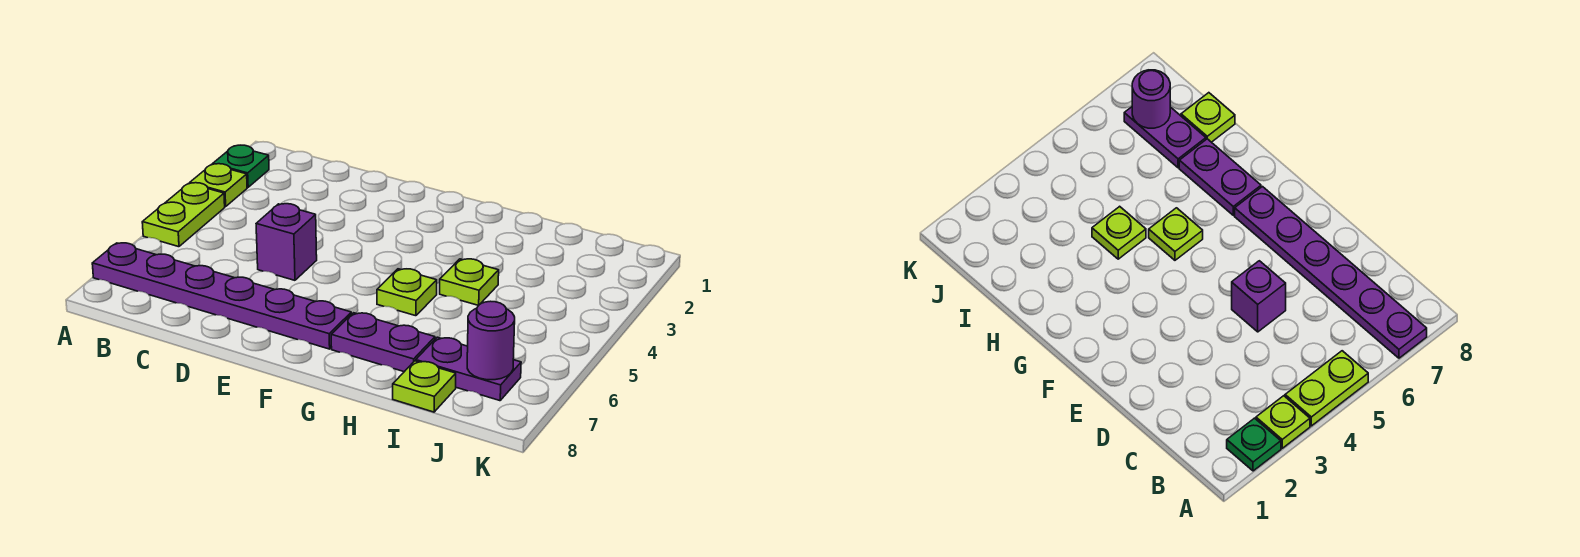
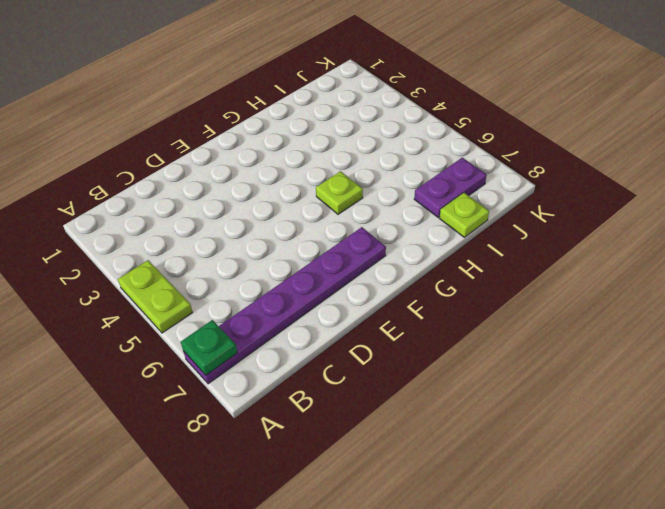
green plate A7 level 2 -> green plate A2 level 1
none -> lime plate A3 level 1
none -> purple brick D5 level 1

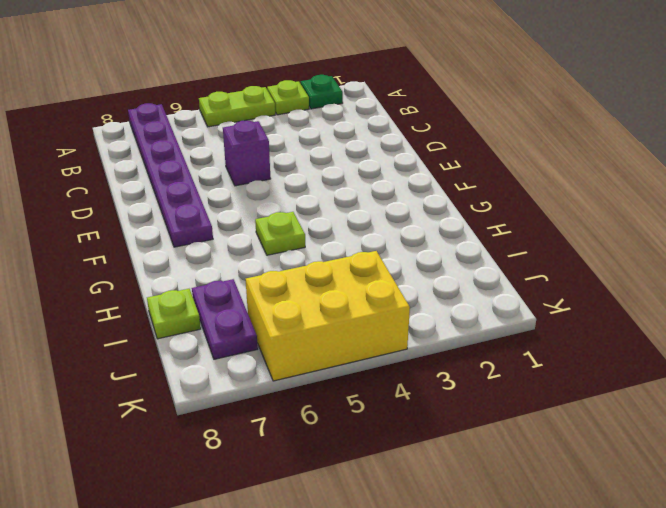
yellow brick J4:K6 level 1 -> none
none -> purple plate G7:H7 level 1
none -> lime plate H4 level 1

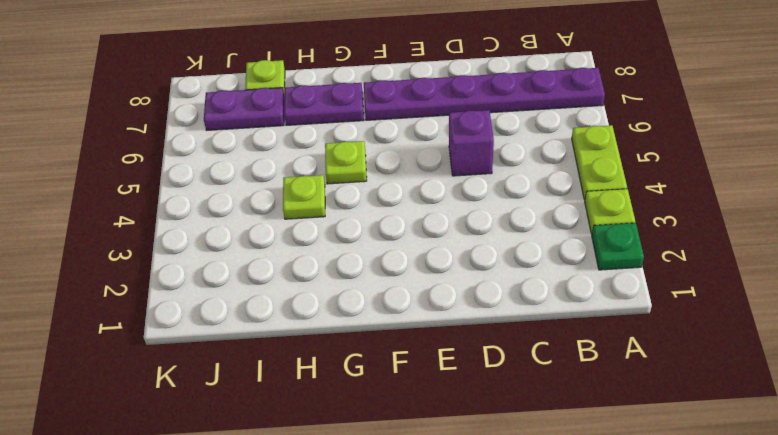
none -> purple round brick J7 level 2

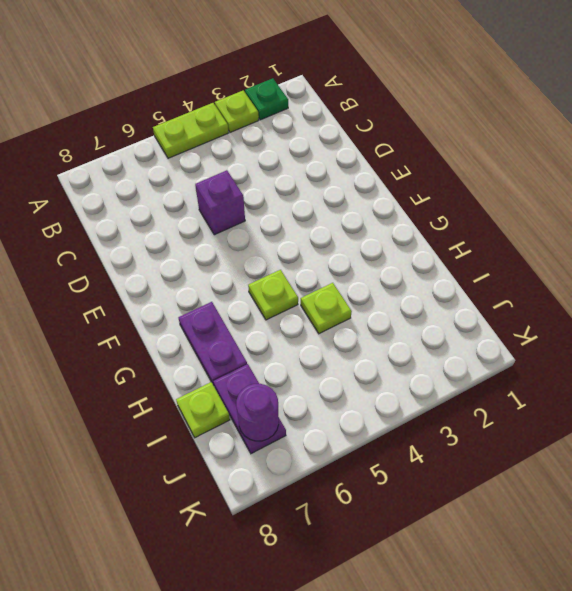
none -> purple plate A7:F7 level 1

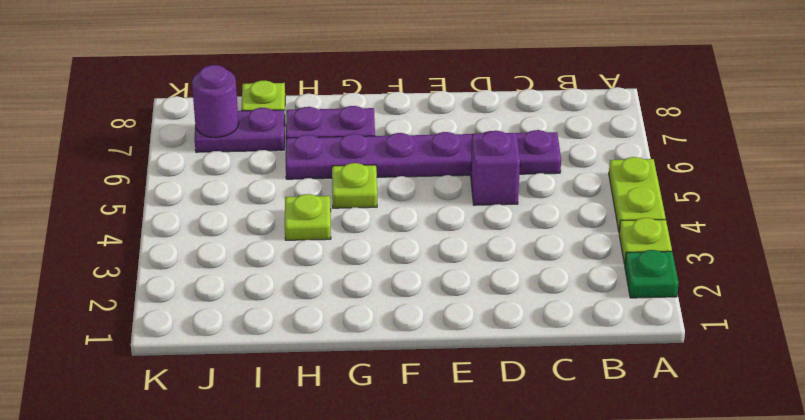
purple plate C6:H6 level 1 -> purple plate A7:F7 level 1

